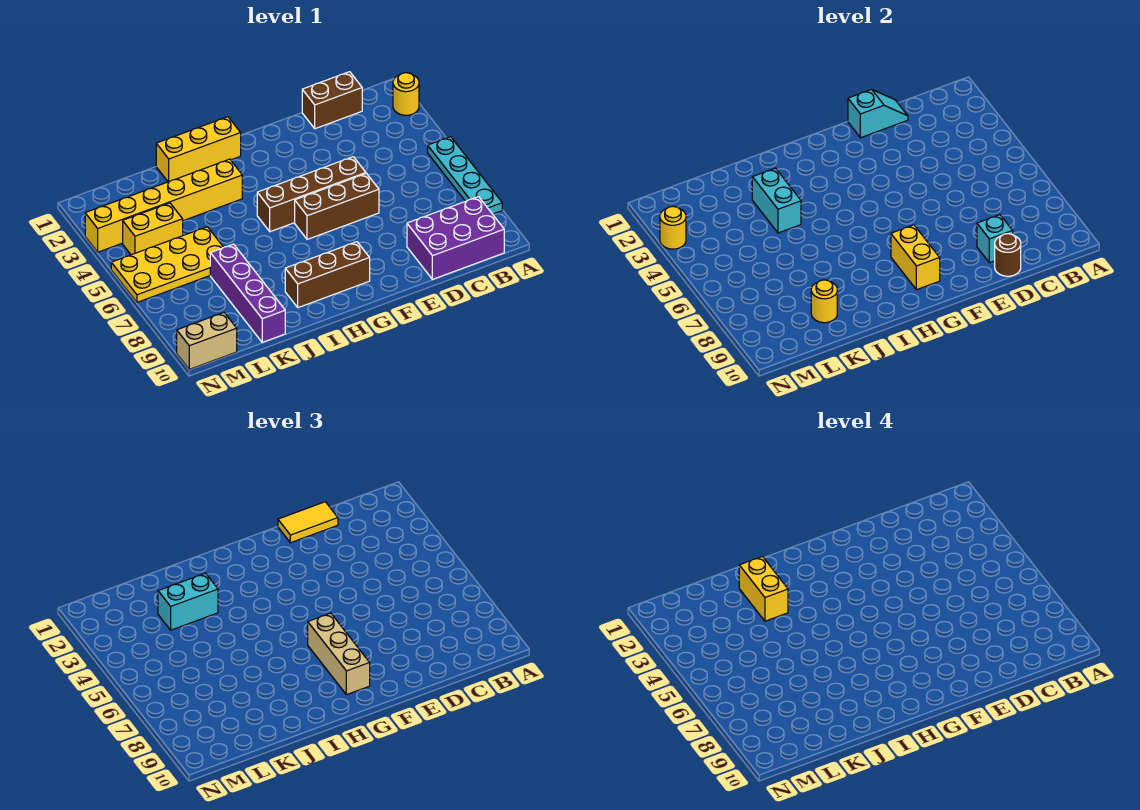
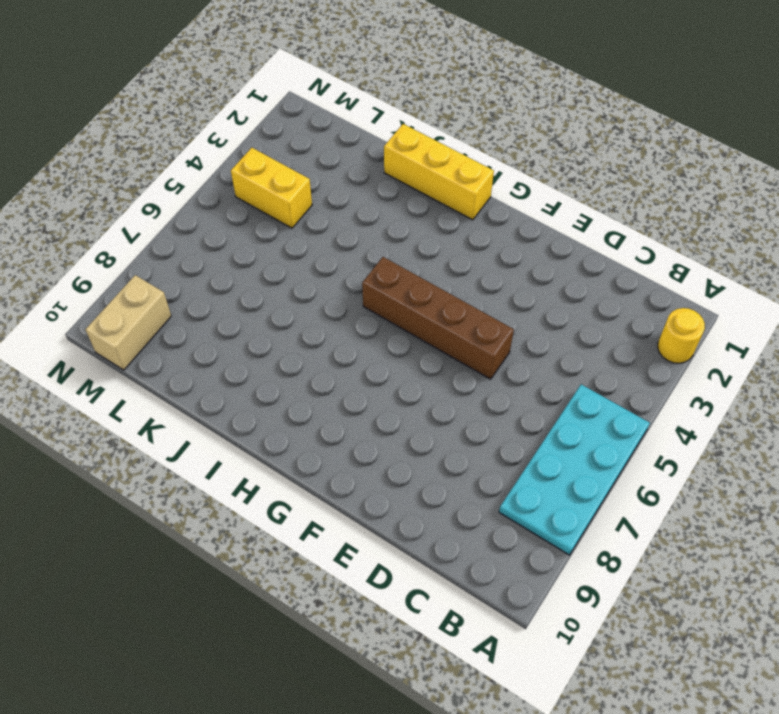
cyan plate A5:B8 level 1 -> cyan plate A5:A8 level 1
tan brick M9:M10 level 1 -> tan brick M10:N10 level 1
none -> purple brick B9:D10 level 1
none -> brown brick C1:D1 level 1
none -> brown brick E6:G6 level 1

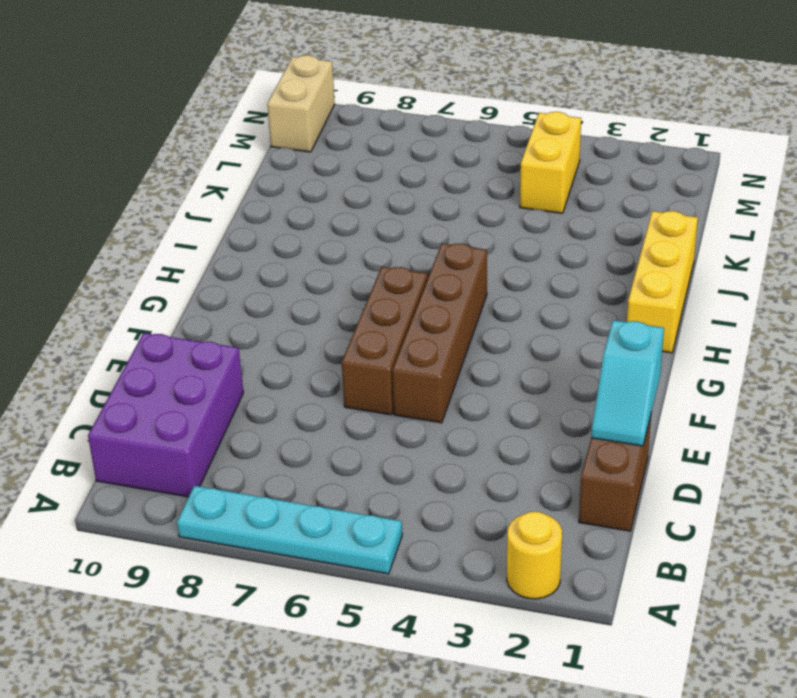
none -> brown brick G9:I9 level 1
none -> yellow brick I3:N3 level 1
none -> yellow plate K5:N6 level 1

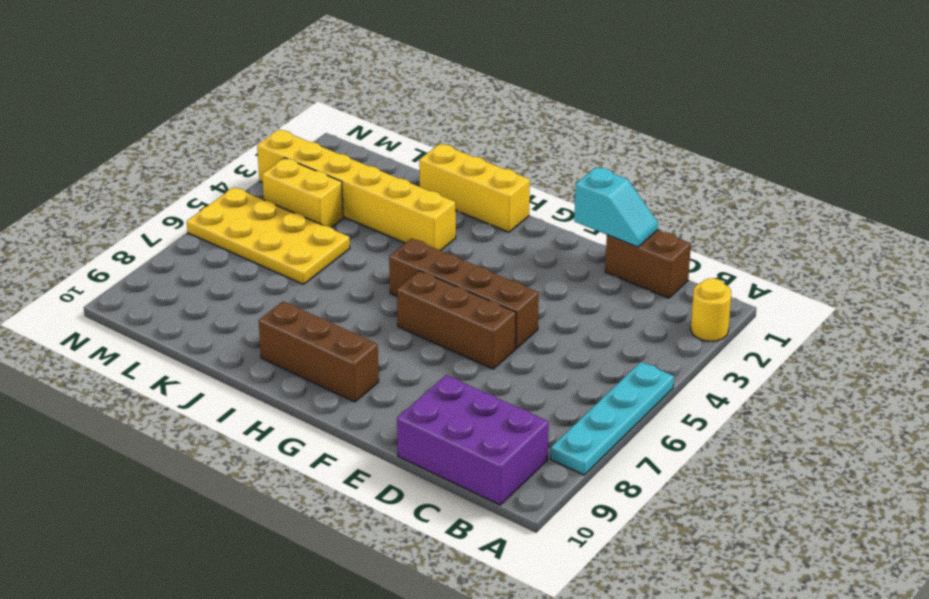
none -> purple brick K7:K10 level 1
none -> tan brick M10:N10 level 1
none -> cyan brick D9 level 2

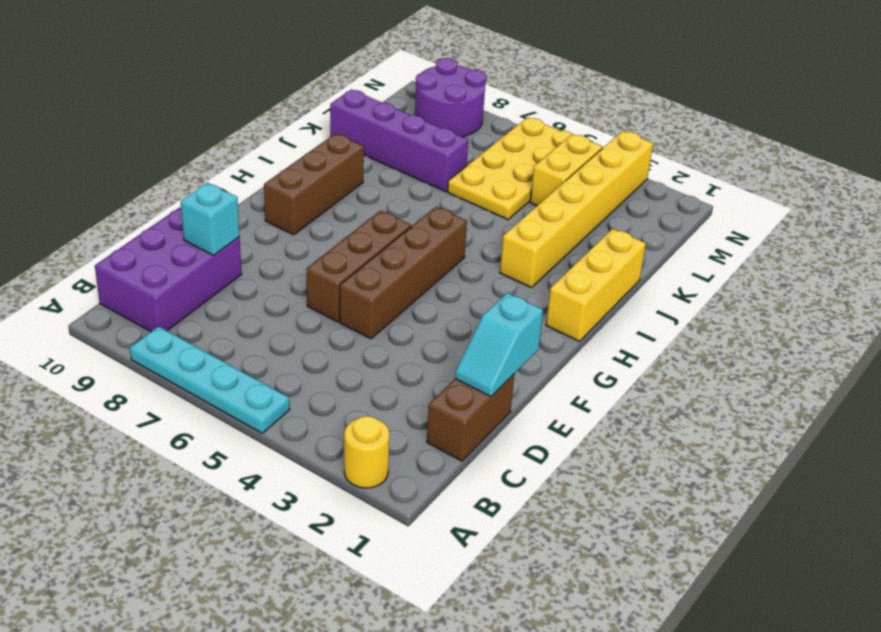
purple round brick M8:N9 level 1 -> none
none -> tan brick M10:N10 level 1
none -> brown round brick D10 level 2
none -> yellow brick G8:G9 level 2

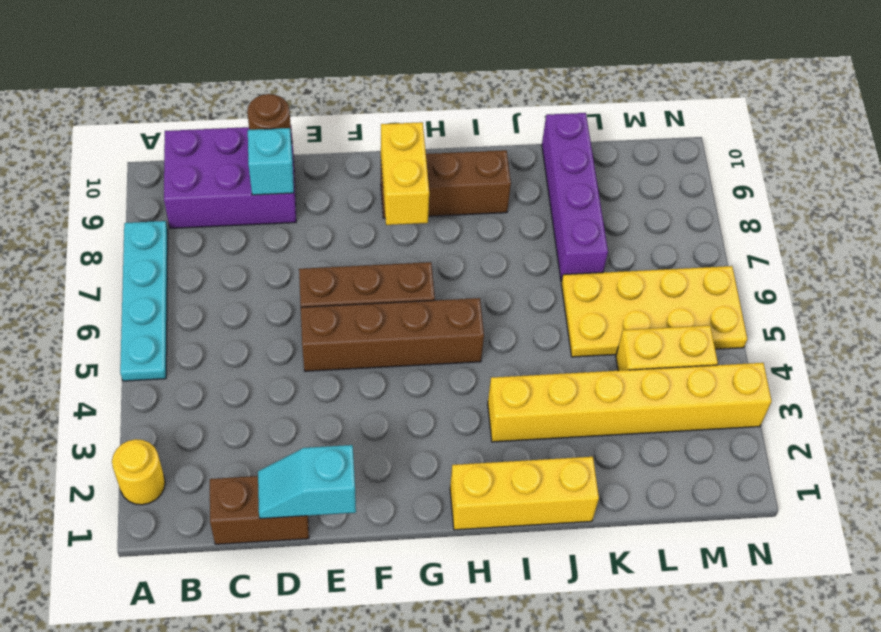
none -> tan brick M10:N10 level 1
none -> cyan brick J3:J4 level 2
none -> yellow round brick K9 level 2

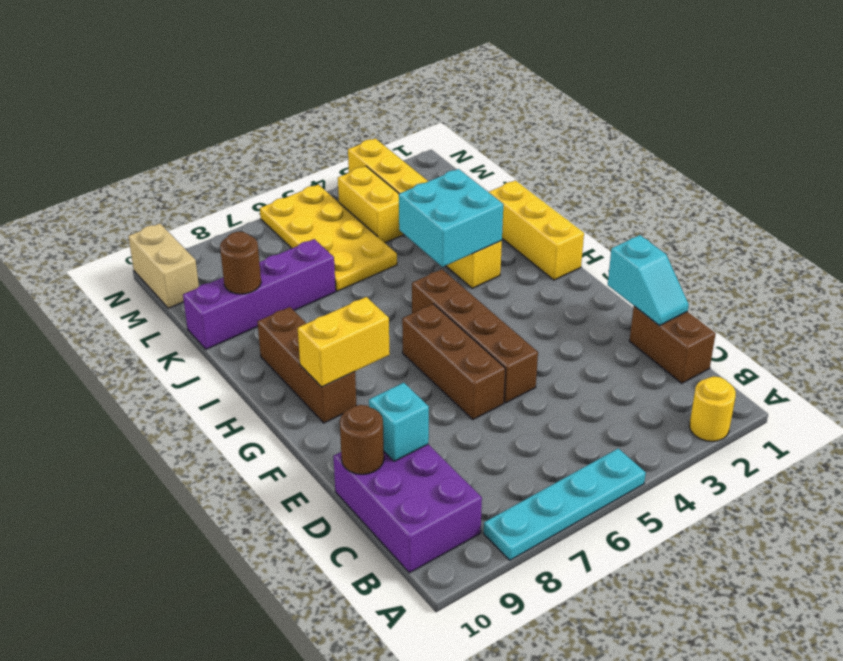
cyan brick I3:J4 level 2 -> cyan brick J3:J4 level 2
brown round brick K9 level 2 -> yellow round brick K9 level 2
none -> yellow round brick N3 level 2
none -> yellow tile D1:E1 level 3
none -> tan brick G7:G9 level 3

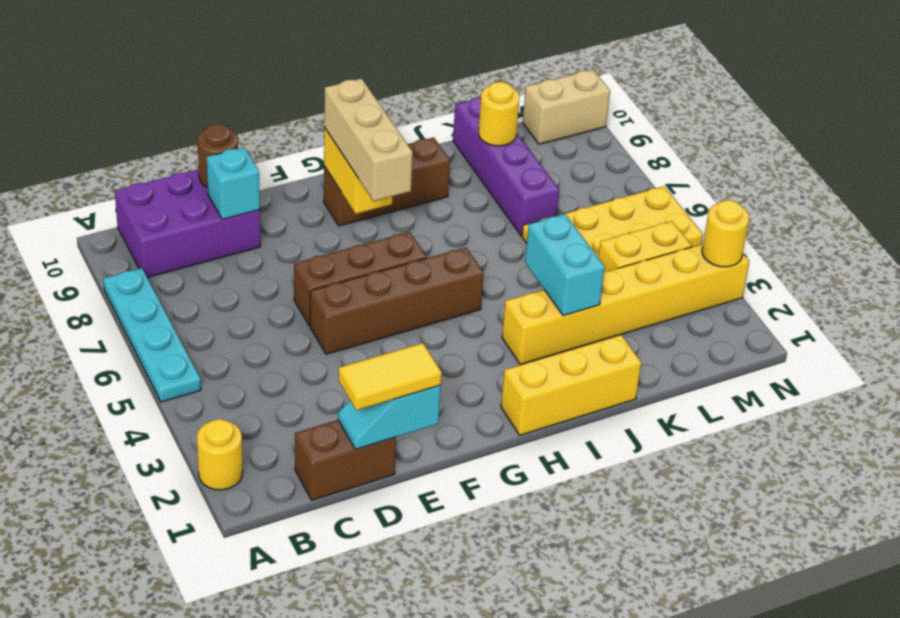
none -> cyan brick J3:K3 level 3
none -> yellow brick J2:J3 level 4

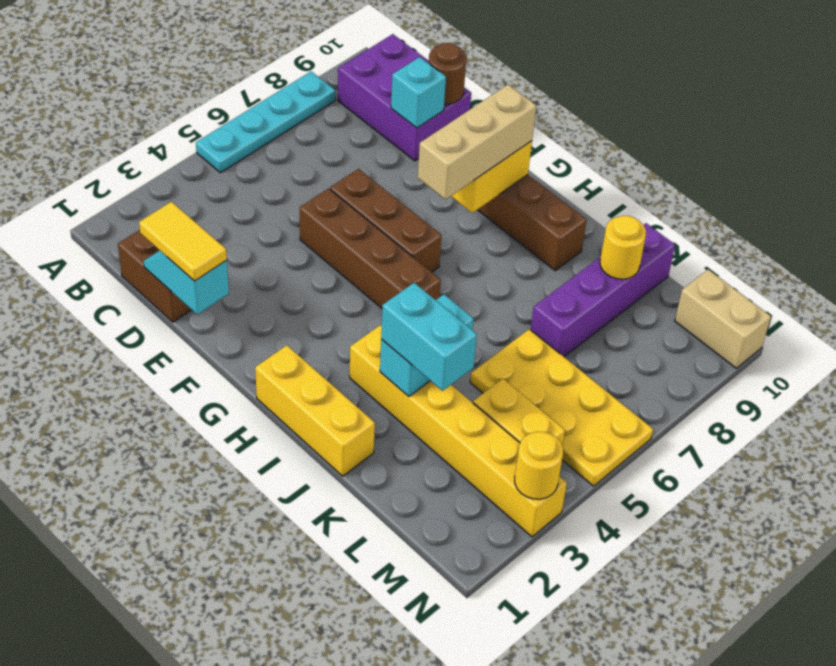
none -> yellow round brick A2 level 1
none -> yellow brick J2:J3 level 4

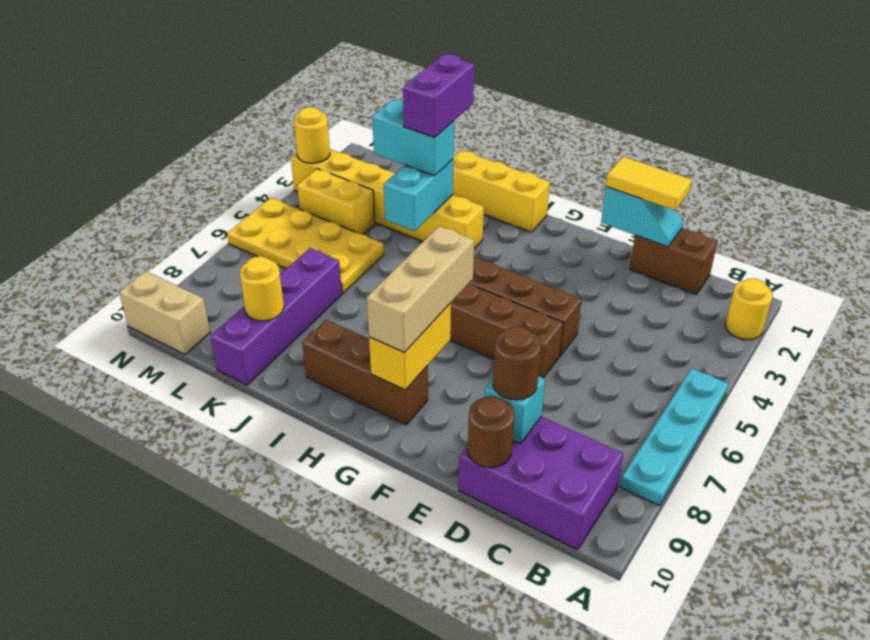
brown round brick D9 level 3 -> none
purple brick J2:J3 level 4 -> yellow brick J2:J3 level 4

